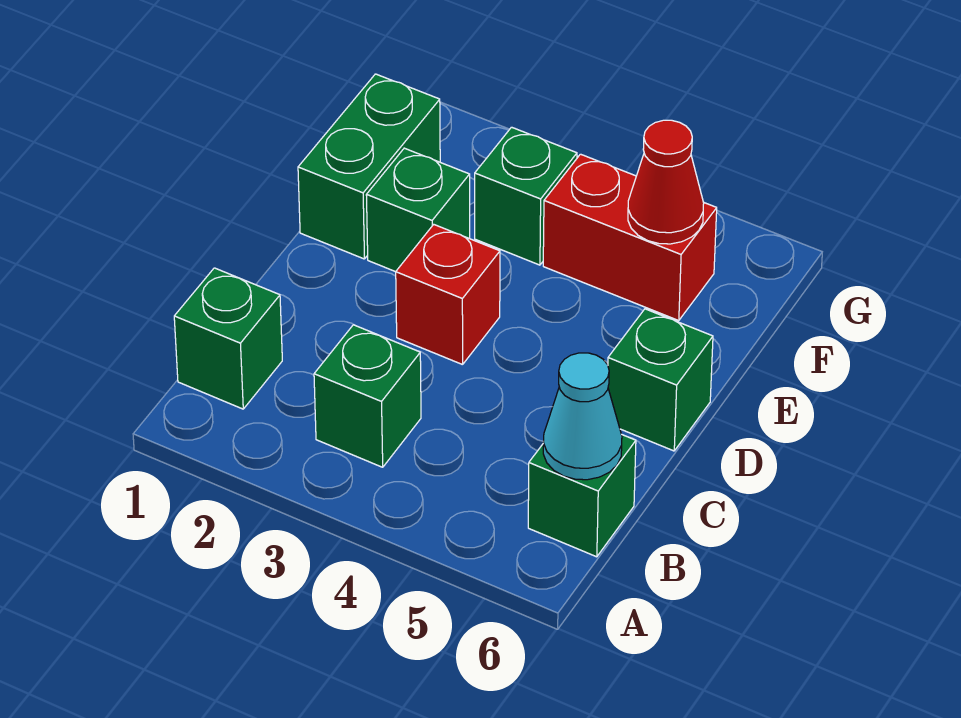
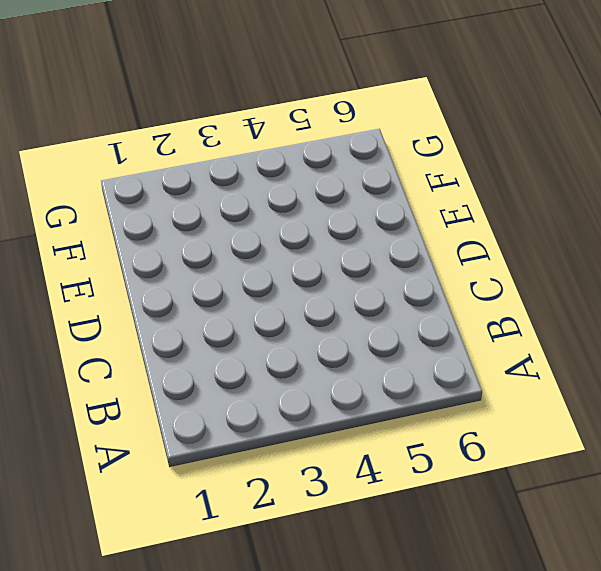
none -> green brick B1 level 1
none -> green brick B3 level 1

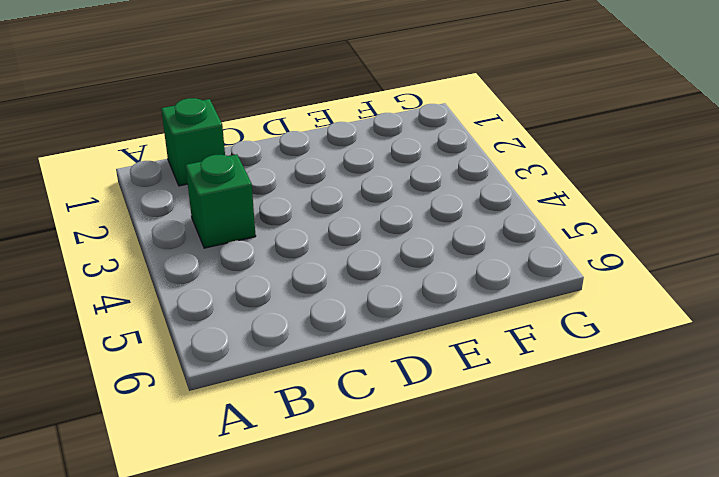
none -> green brick B6 level 1
none -> red brick D3 level 1

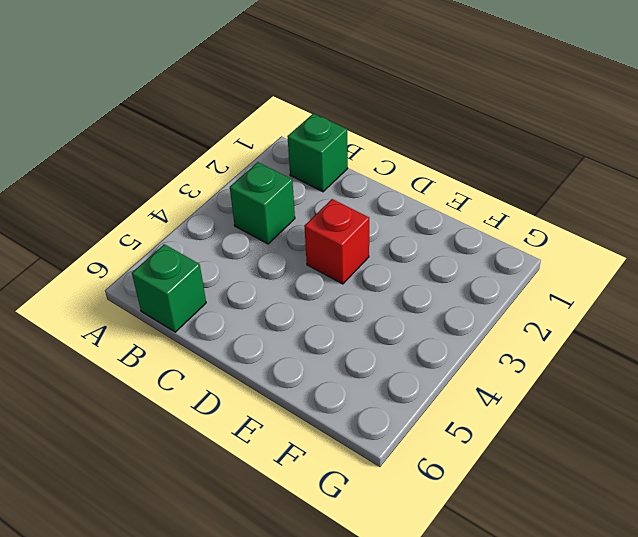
none -> green brick D6 level 1
none -> green brick E1:F1 level 1

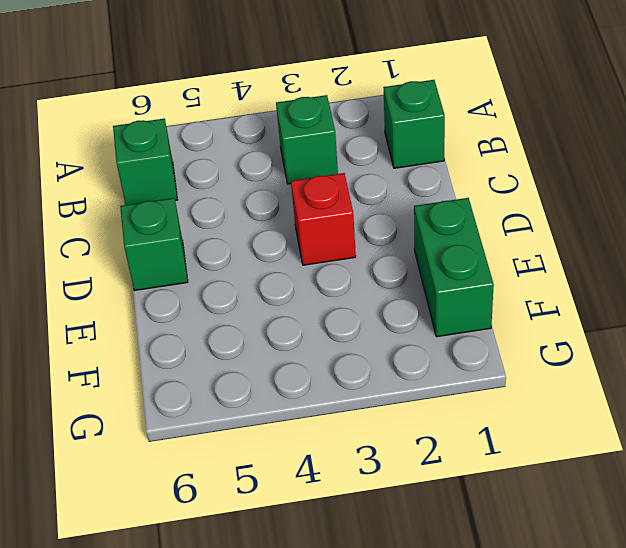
none -> green brick E2 level 1
none -> green brick F3 level 1

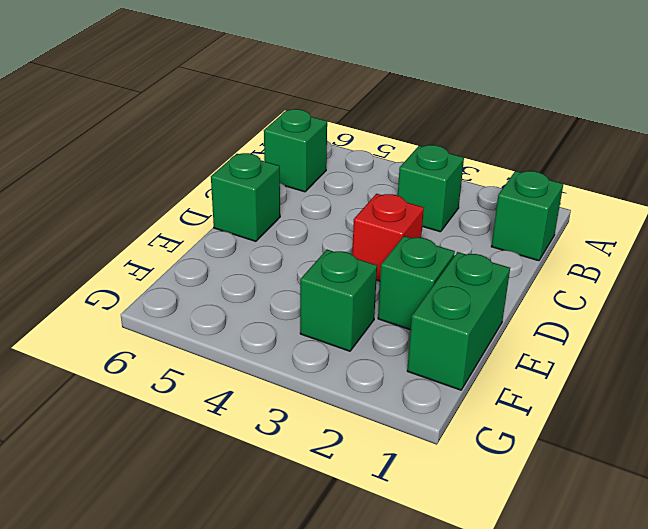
none -> red brick F4:F5 level 1
none -> cyan cone B6 level 2

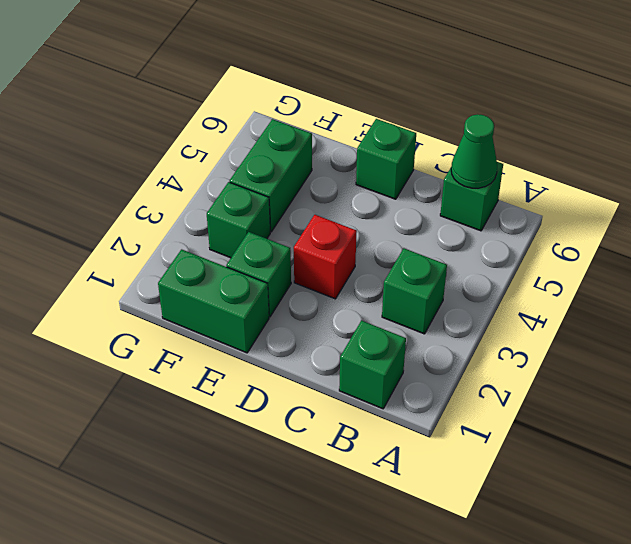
green cone B6 level 2 -> cyan cone B6 level 2
green brick F4:F5 level 1 -> red brick F4:F5 level 1
none -> red cone F5 level 2

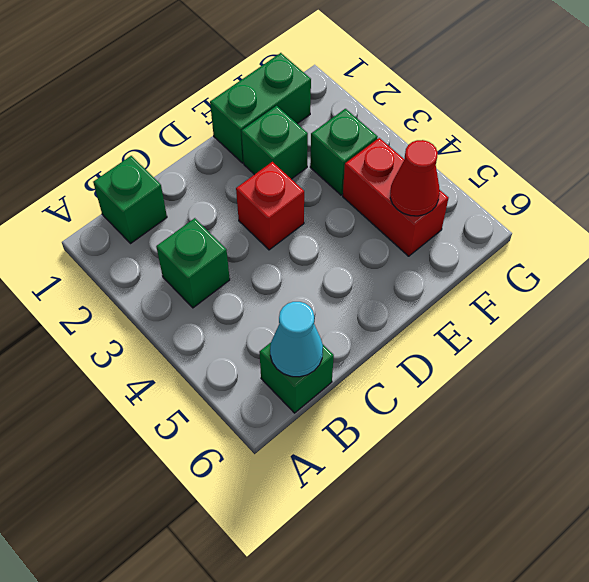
none -> green brick D6 level 1

